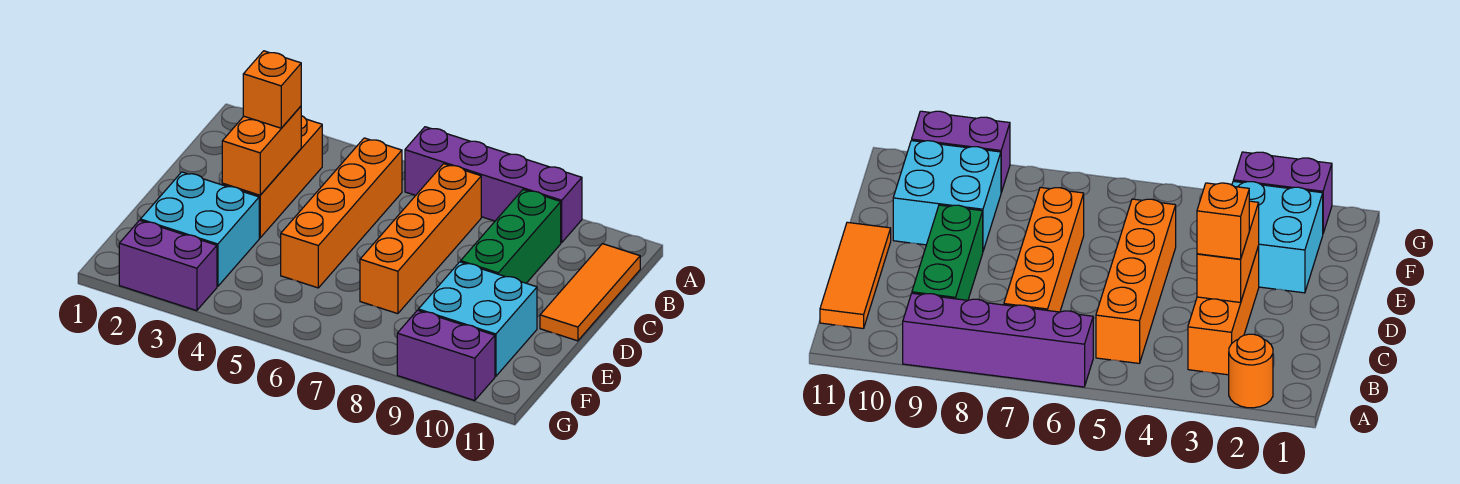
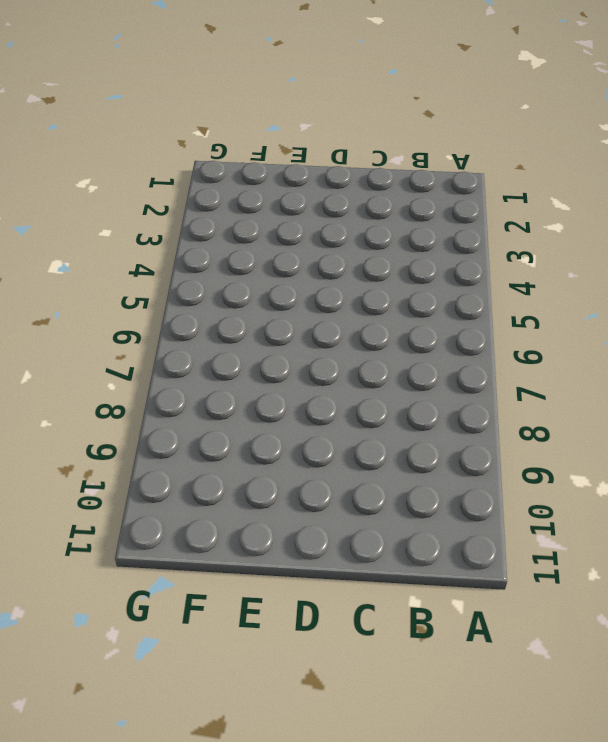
none -> orange round brick A2 level 1
none -> purple brick A6:A9 level 1
none -> orange brick B3:D3 level 1

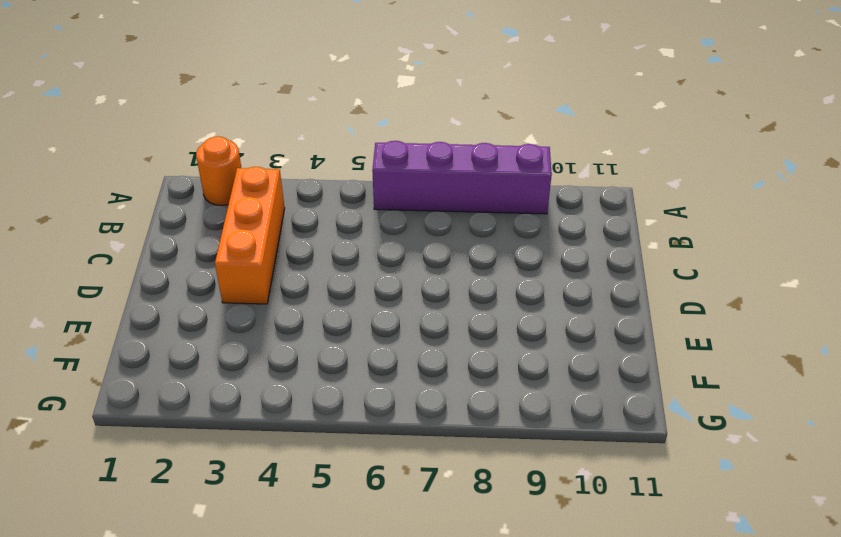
none -> orange brick B5:E5 level 1
none -> orange brick B7:E7 level 1
none -> green brick B9:D9 level 1

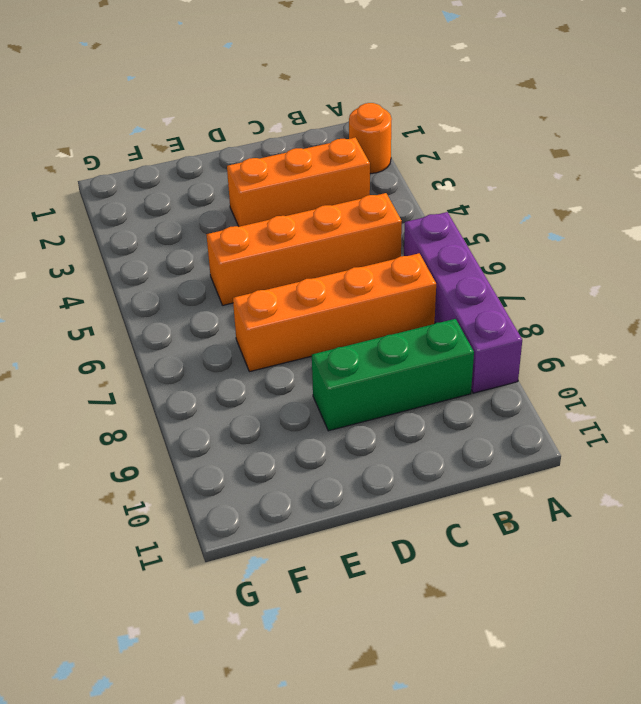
none -> orange tile B11:D11 level 1
none -> cyan brick E2:F3 level 1
none -> cyan brick E9:F10 level 1

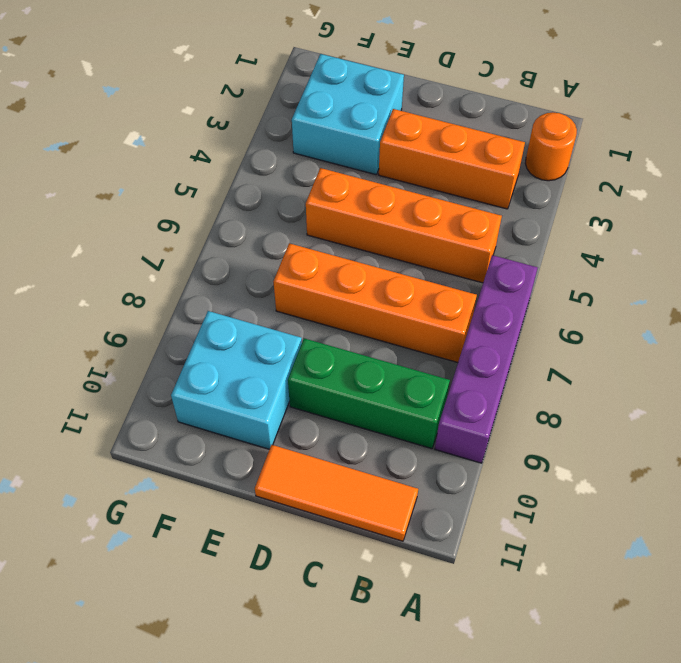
none -> purple brick G2:G3 level 1
none -> purple brick G9:G10 level 1
none -> orange brick C3:D3 level 2

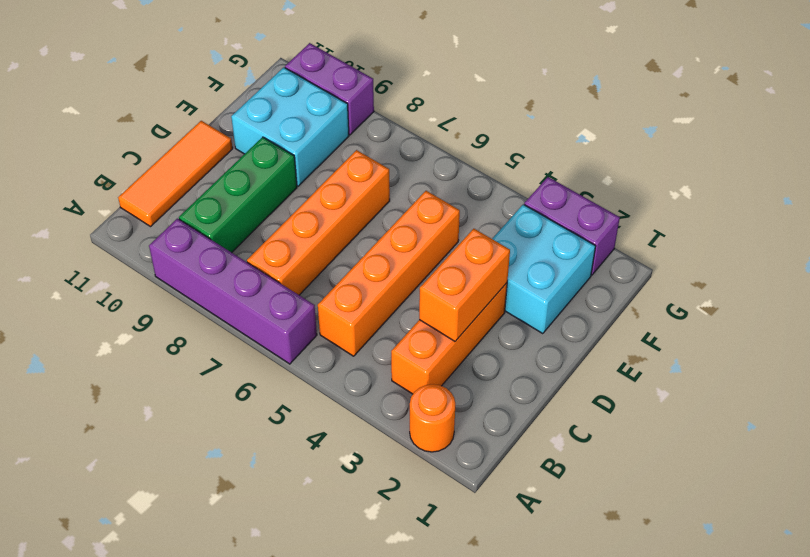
none -> orange brick C3 level 3

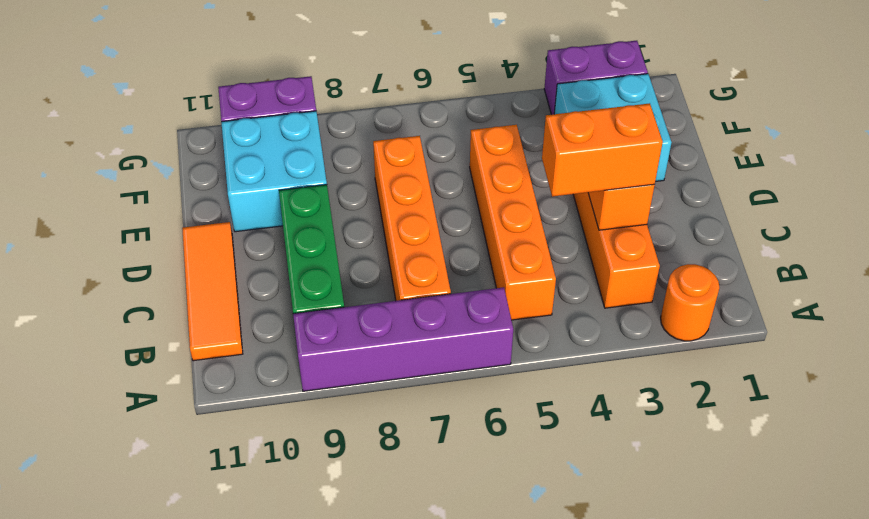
orange brick C3:C4 level 3 -> orange brick C3 level 3

